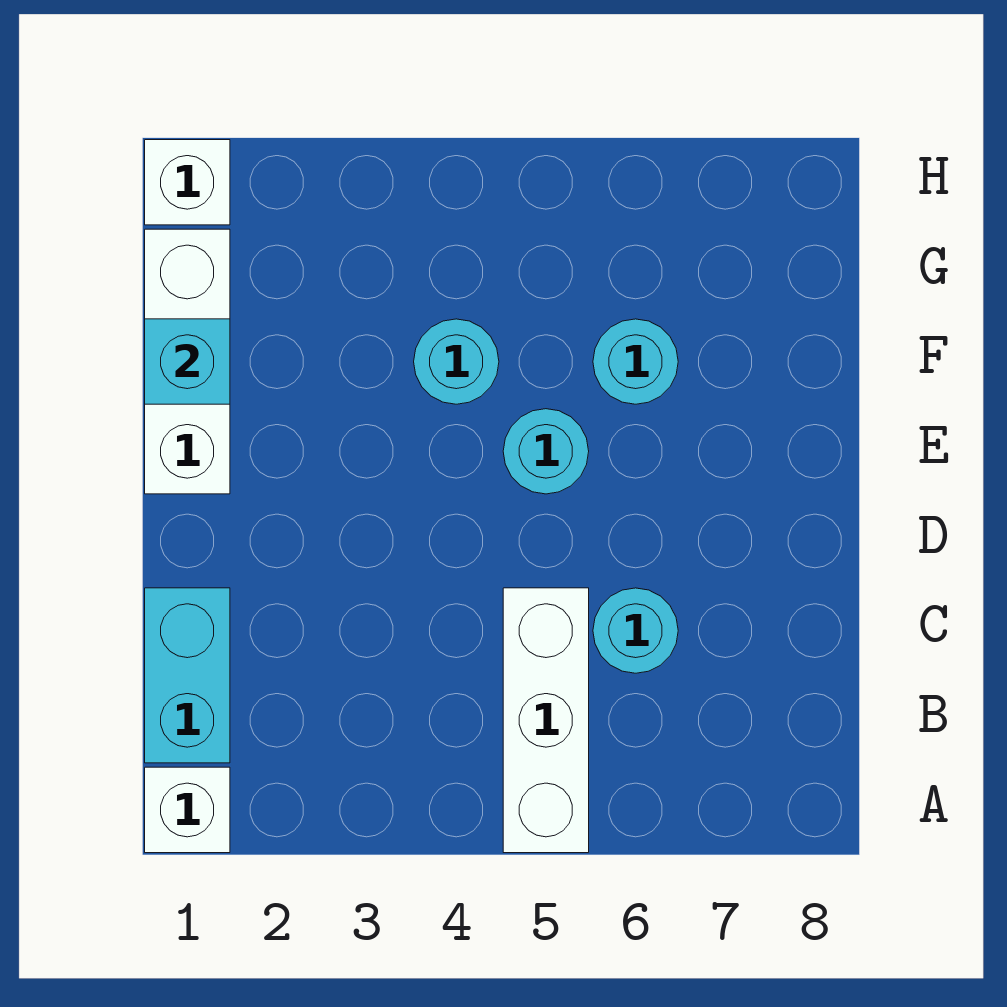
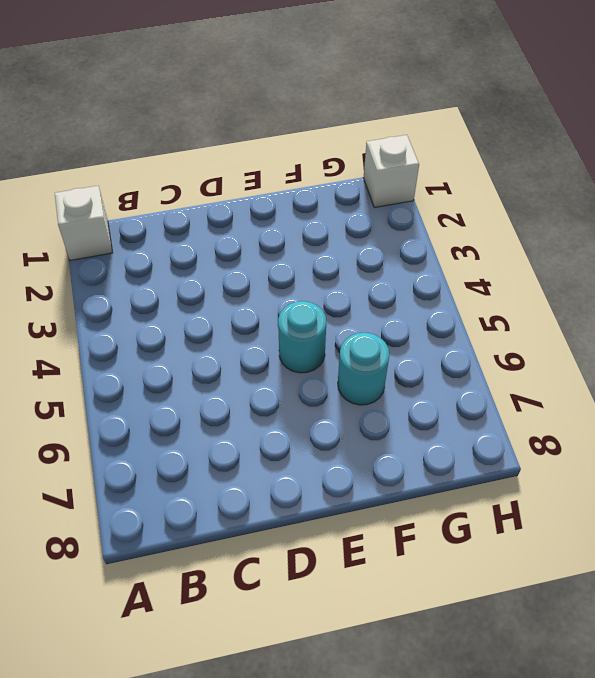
none -> white brick A5:C5 level 1
none -> cyan brick B1:C1 level 1

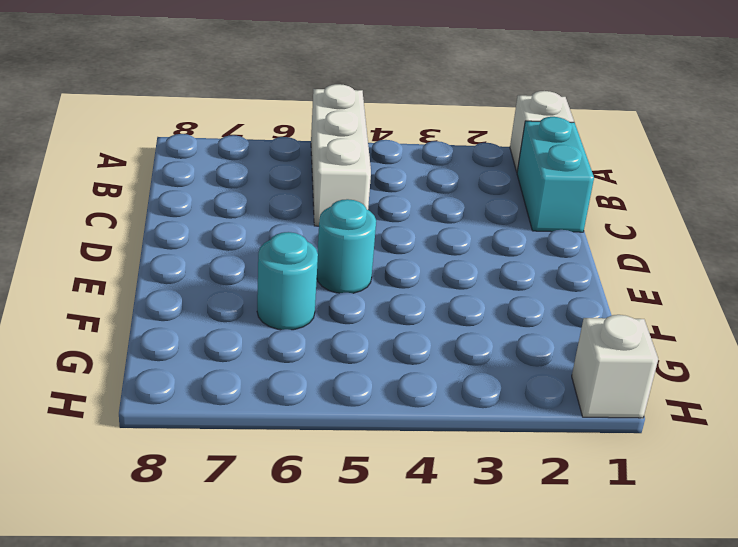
none -> cyan round brick C6 level 1
none -> white brick E1:G1 level 1

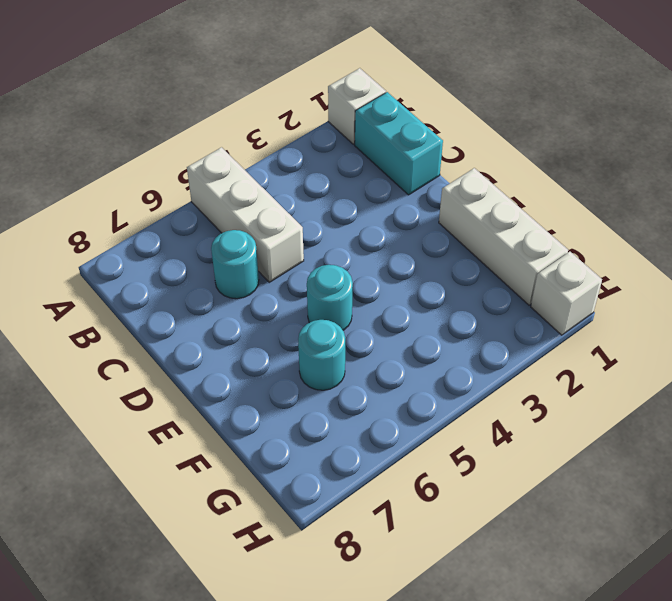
none -> cyan round brick F4 level 1
none -> cyan brick F1 level 2

